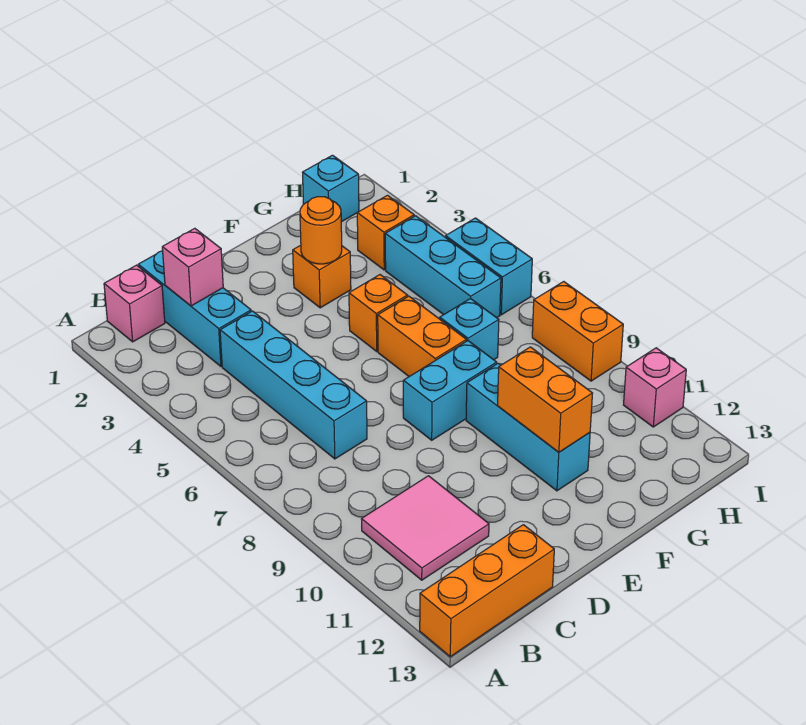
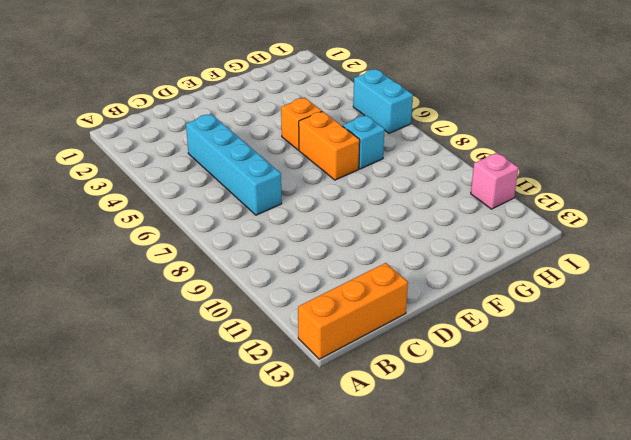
none -> pink brick B1 level 1
none -> pink tile B10:C11 level 1
none -> cyan brick C1:C3 level 1

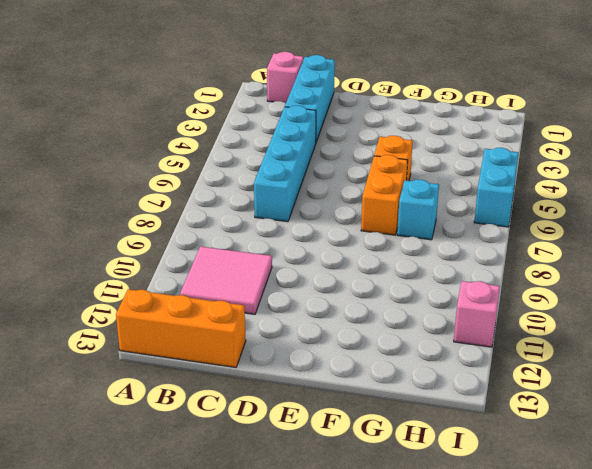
none -> cyan brick E8:F8 level 1
none -> orange brick F3 level 1
none -> cyan brick F9:F11 level 1

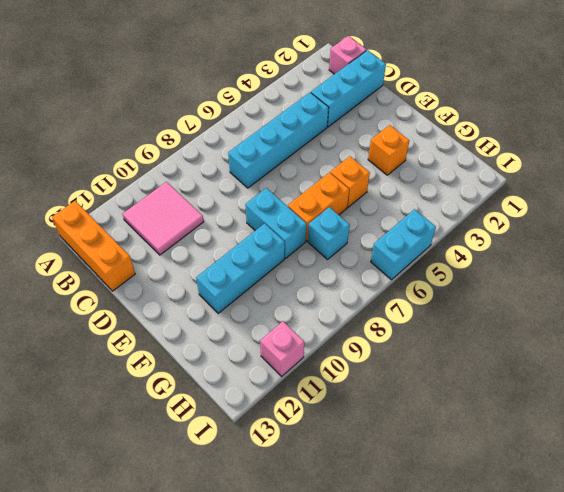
none -> cyan brick H1 level 1
none -> orange brick H3 level 1
none -> cyan brick H4:H6 level 1

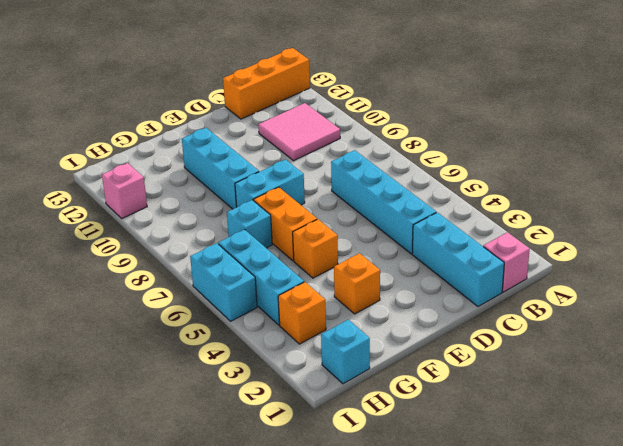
none -> orange brick I8:I9 level 1
none -> pink brick C2 level 2
none -> orange round brick F3 level 2

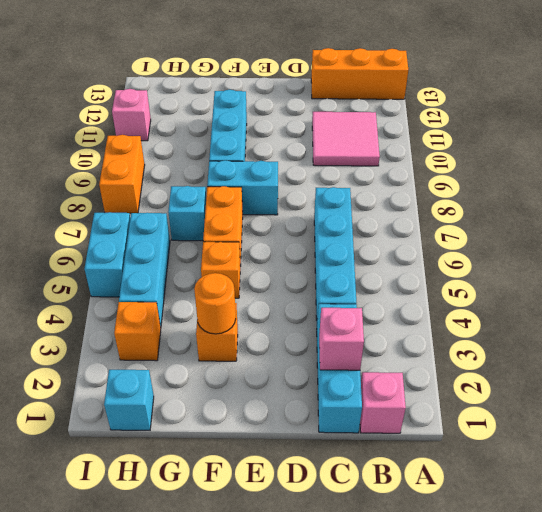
none -> orange brick F10:F11 level 2

